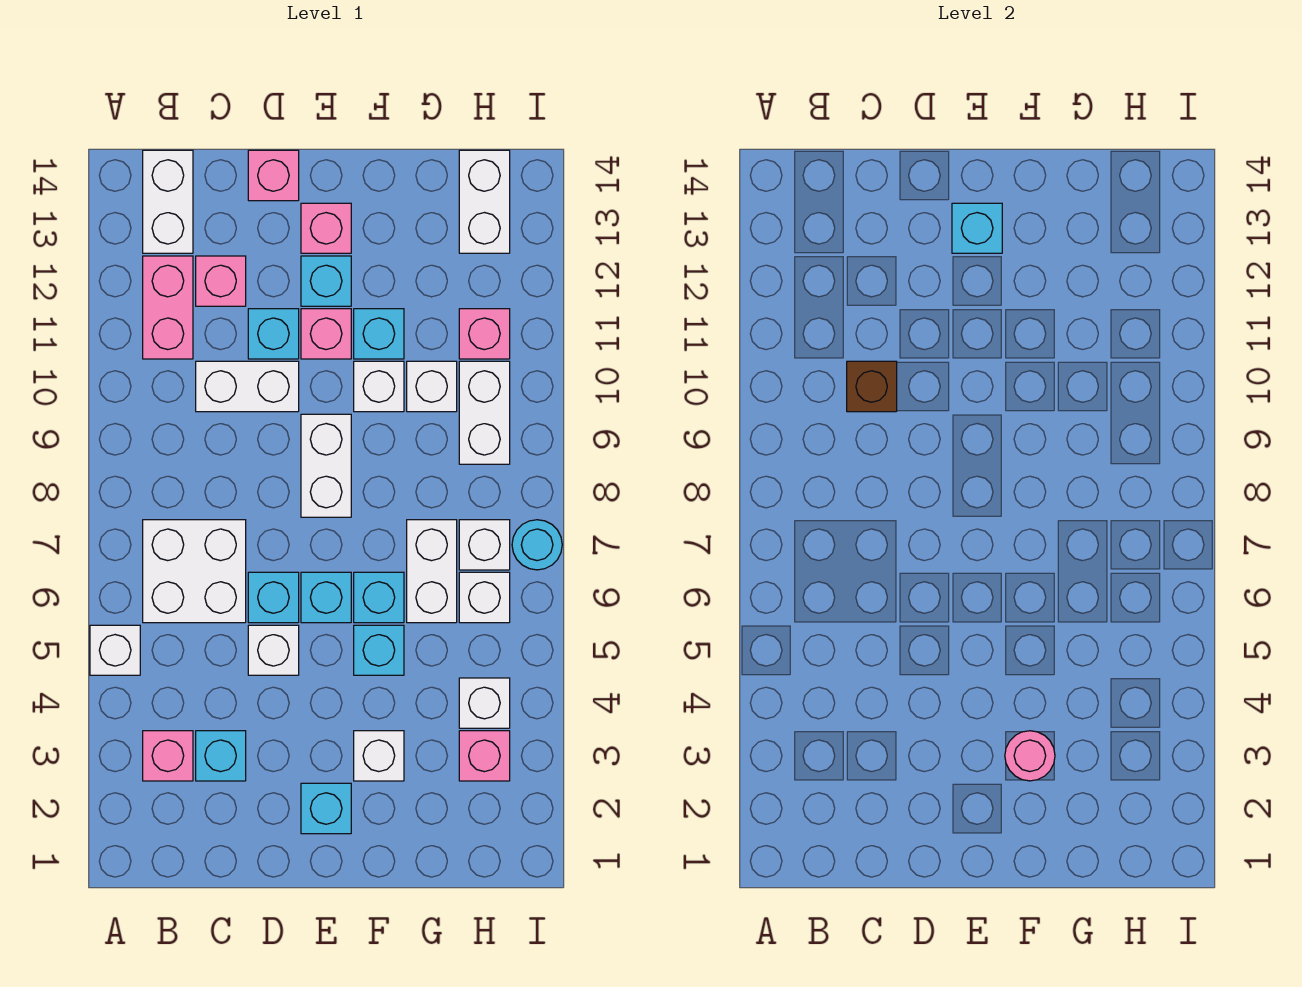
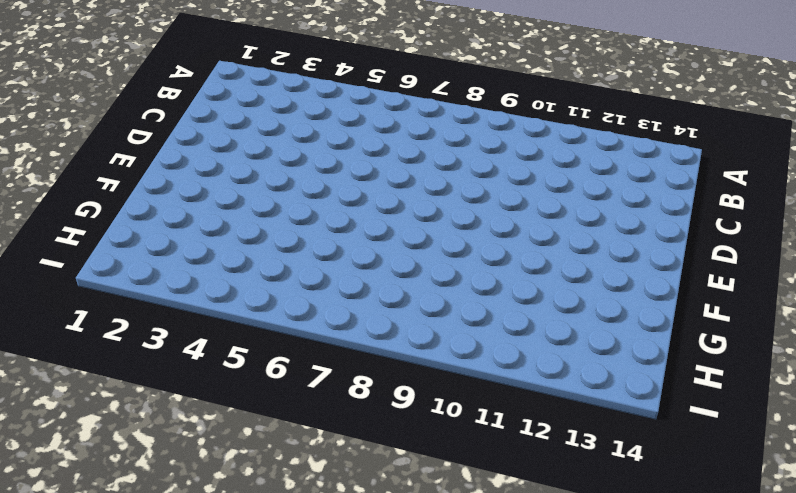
none -> white brick A5 level 1
none -> pink brick B3 level 1
none -> white brick B6:C7 level 1
none -> pink brick B11:B12 level 1

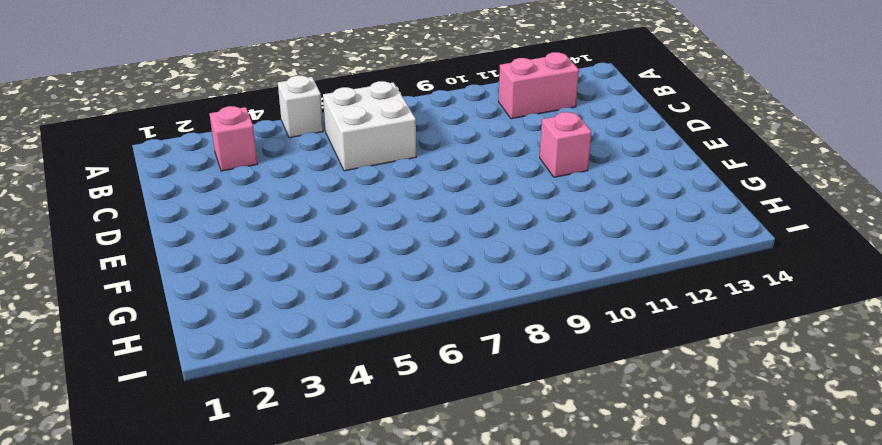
none -> white brick B13:B14 level 1
none -> cyan brick C3 level 1
none -> white brick C10:D10 level 1
none -> pink brick C12 level 1

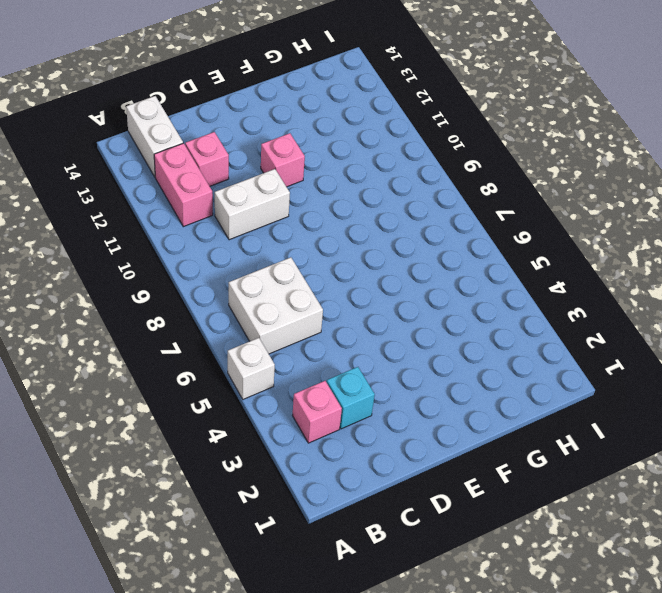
none -> white brick D5 level 1
none -> cyan brick D6 level 1
none -> cyan brick D11 level 1
none -> pink brick D14 level 1

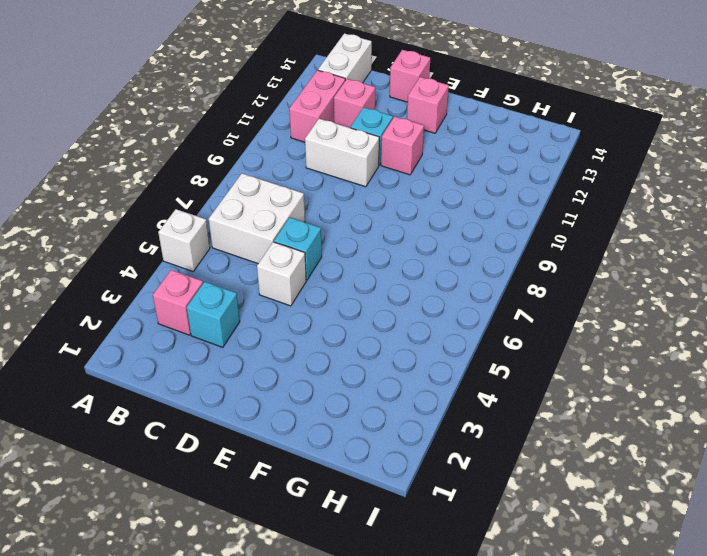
none -> cyan brick E2 level 1
none -> cyan brick E6 level 1
none -> white brick E8:E9 level 1
none -> cyan brick E12 level 1

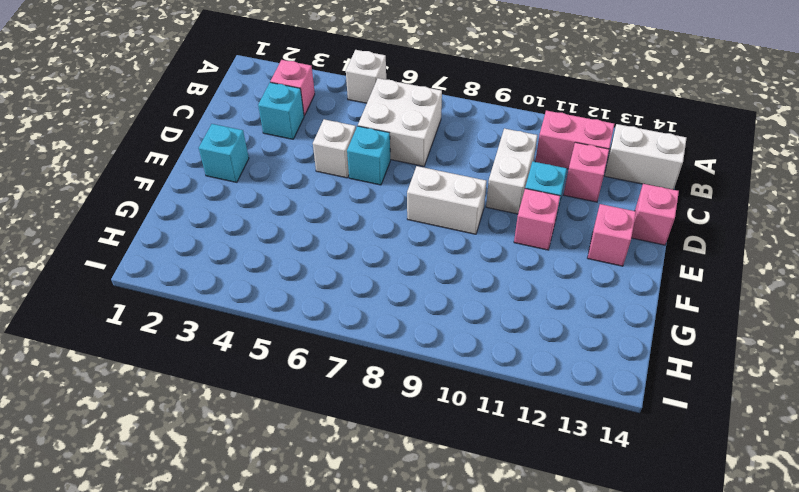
none -> cyan brick E6 level 1
none -> cyan brick E12 level 1
none -> white brick F3 level 1
none -> cyan brick F5 level 1

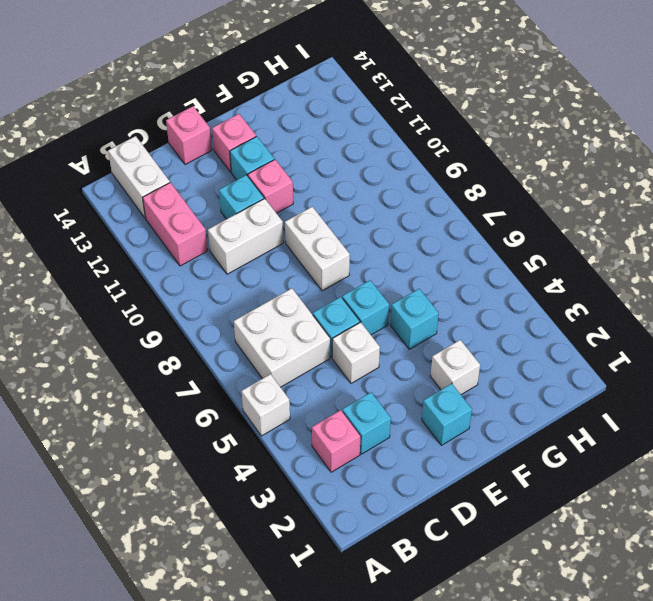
none -> pink brick C12 level 1
none -> cyan brick F6 level 1
none -> white brick F10 level 1
none -> cyan brick F11 level 1

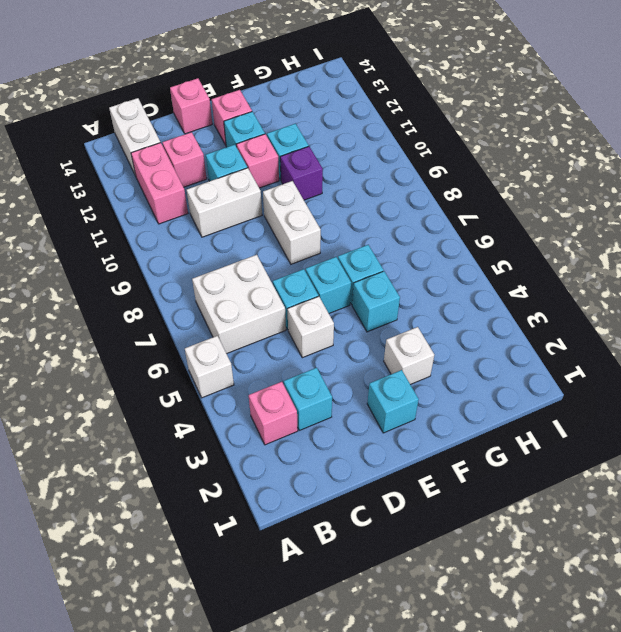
purple brick F10 level 1 -> white brick F10 level 1
none -> white brick G6:G7 level 1
none -> white brick G10 level 1
none -> pink brick H3 level 1
none -> white brick H4 level 1

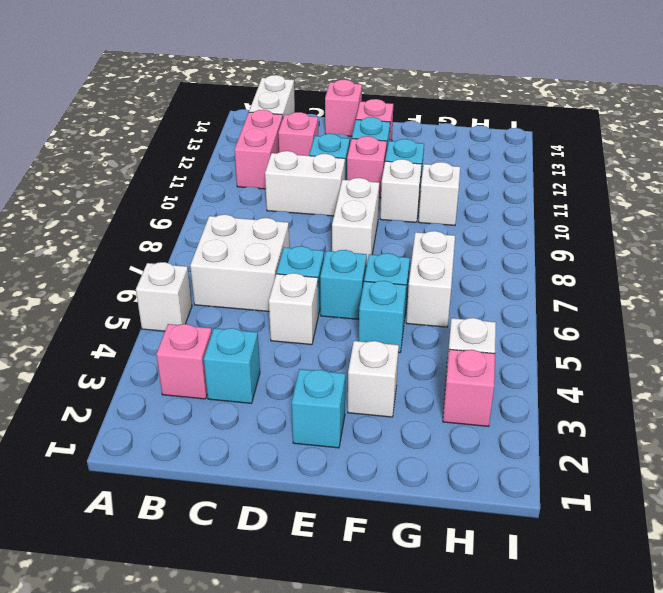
none -> white brick H6 level 1
none -> white brick H7 level 1
none -> white brick H9:H10 level 1
none -> pink brick H11 level 1

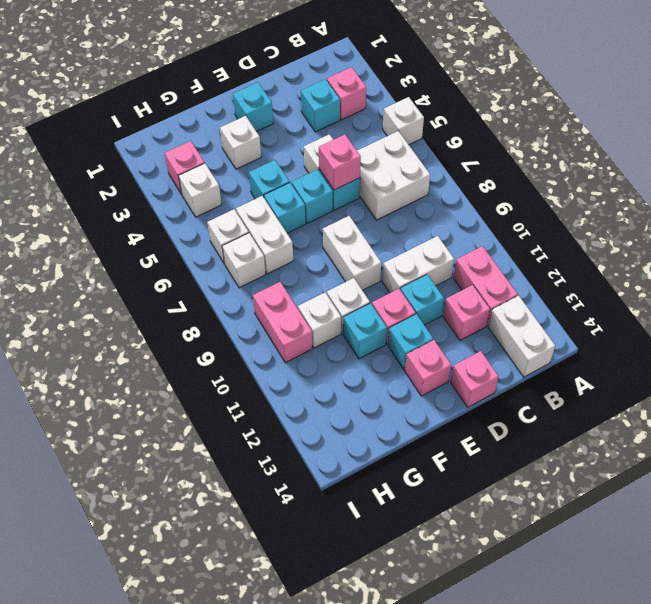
pink brick D6 level 2 -> pink brick H11 level 1
pink brick H9:H10 level 1 -> white brick H9:H10 level 1
none -> white brick H13:H14 level 1
none -> cyan round brick I7 level 1
none -> brown brick C10 level 2
none -> cyan brick E13 level 2

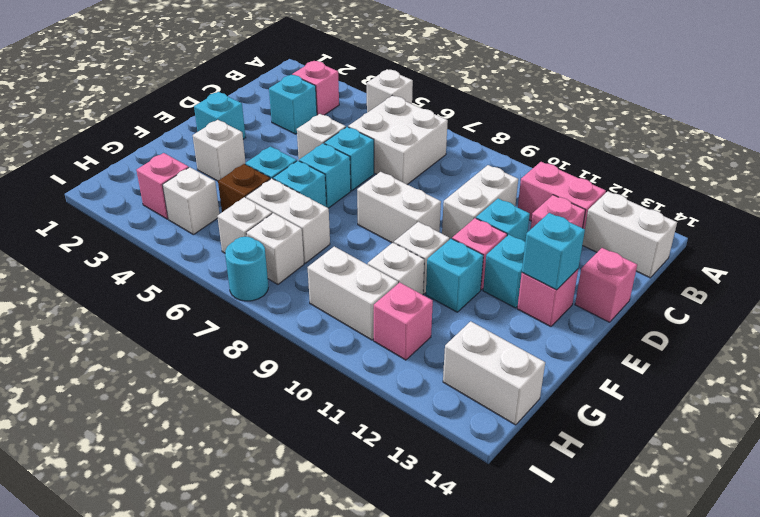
brown brick G5 level 1 -> brown brick C10 level 2
none -> pink round brick F3 level 2

